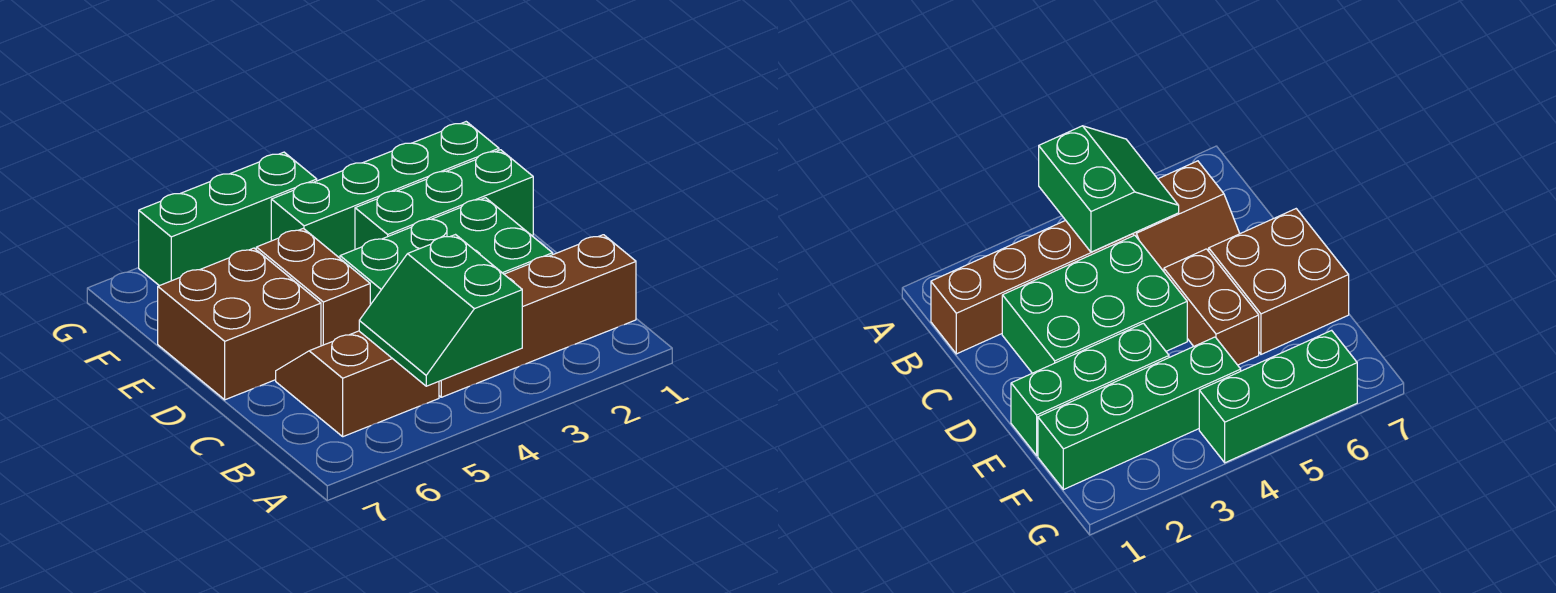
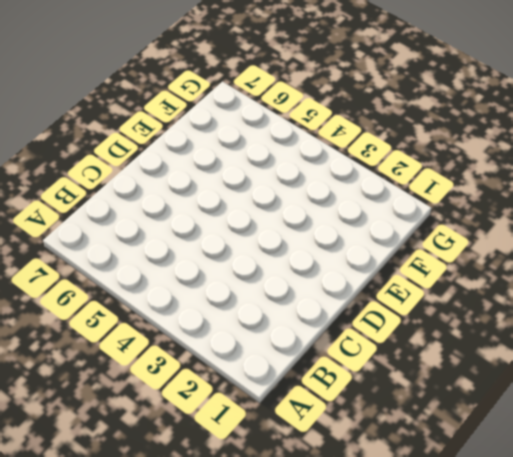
none -> brown brick B1:B4 level 1
none -> brown slope B5:C6 level 1 top B

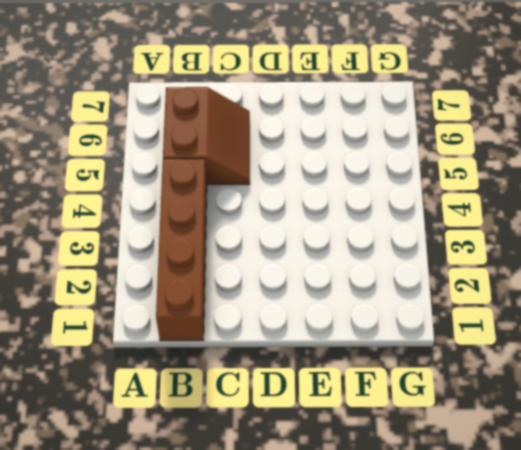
none -> green brick C2:D4 level 1
none -> brown brick D5:E5 level 1

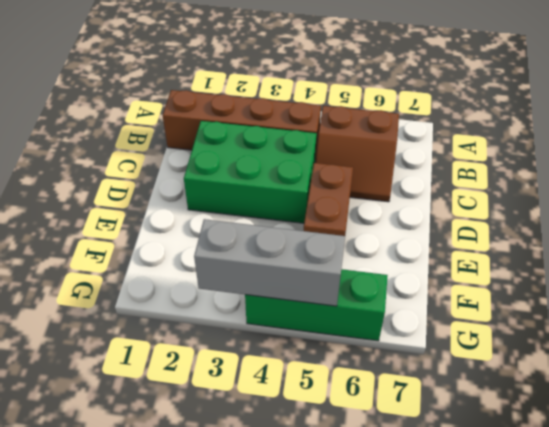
grey brick G3:G5 level 2 -> none
none -> brown brick D6:E7 level 1
none -> green brick E1:E3 level 1

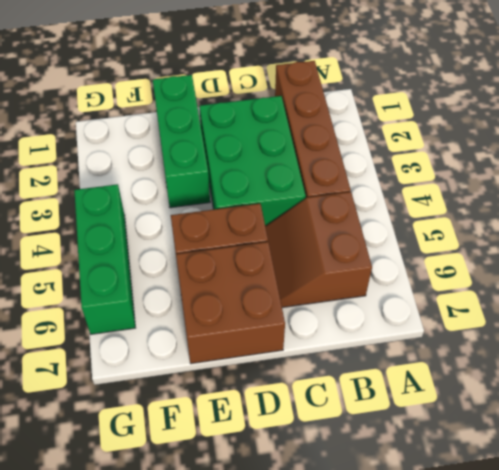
none -> green brick F1:F4 level 1
none -> green slope A4:B5 level 2 top 4

